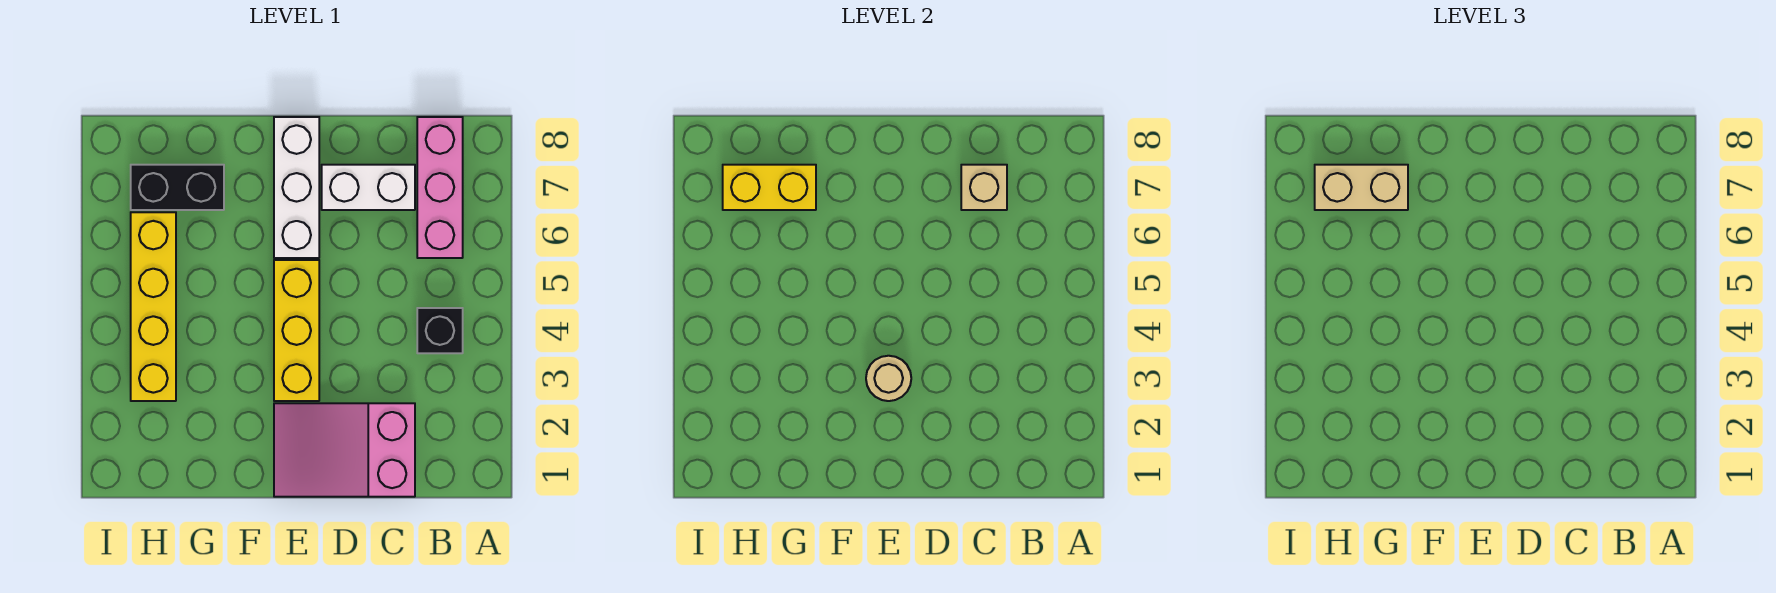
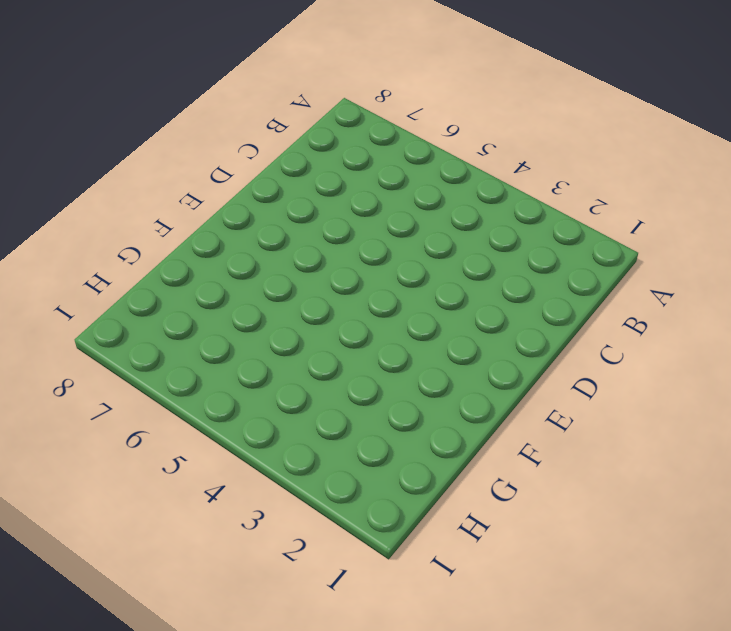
none -> black brick B4 level 1
none -> pink brick B6:B8 level 1
none -> pink slope C1:E2 level 1 top C

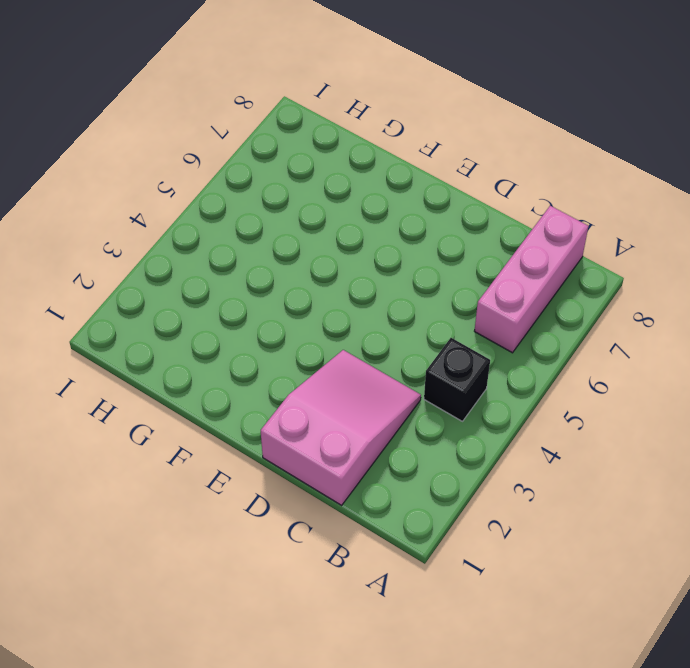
pink slope C1:D3 level 1 top 1 -> pink slope C1:E2 level 1 top C
none -> white brick C7:D7 level 1
none -> yellow brick E3:E5 level 1
none -> white brick E6:E8 level 1

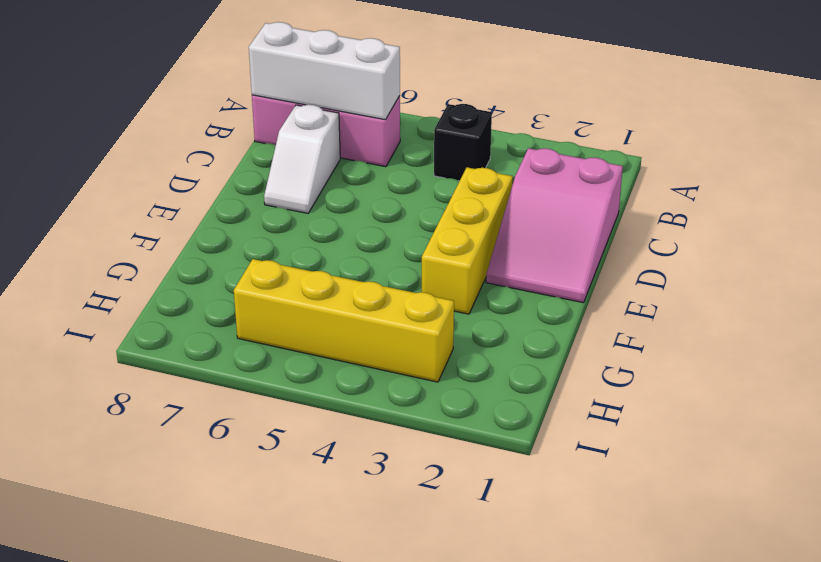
white brick B6:B8 level 2 -> white brick E6:E8 level 1
white slope C7:D7 level 1 top C -> white brick C7:D7 level 1
yellow brick D3:F3 level 1 -> yellow brick E3:E5 level 1
none -> black brick G7:H7 level 1
none -> tan brick C7 level 2
none -> tan round brick E3 level 2

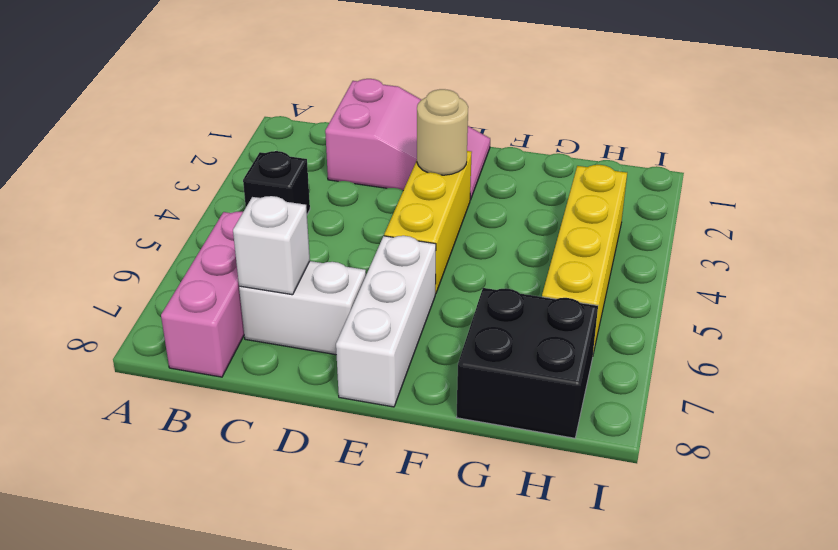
white brick C7 level 2 -> tan brick C7 level 2
black brick G7:H8 level 1 -> black brick G7:H7 level 1
none -> yellow brick G7:H7 level 2
none -> tan brick G7:H7 level 3

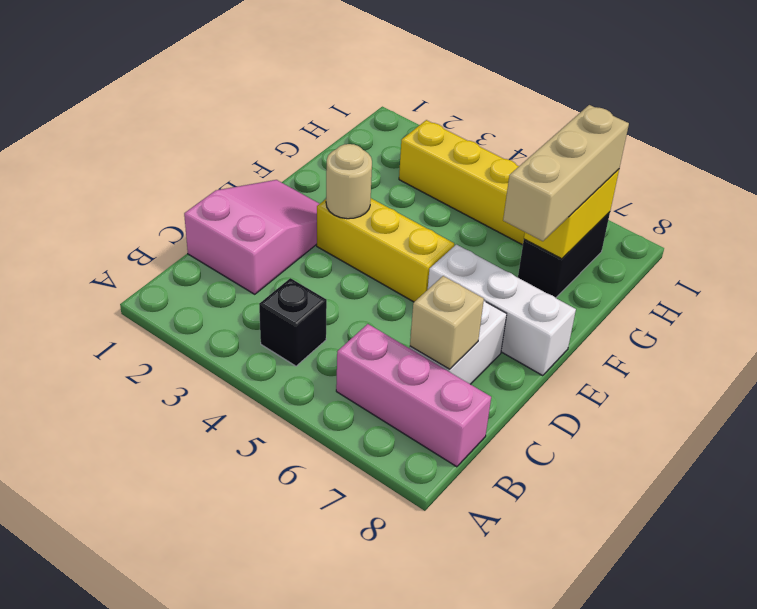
tan brick F7:H7 level 3 -> tan brick G7:H7 level 3

